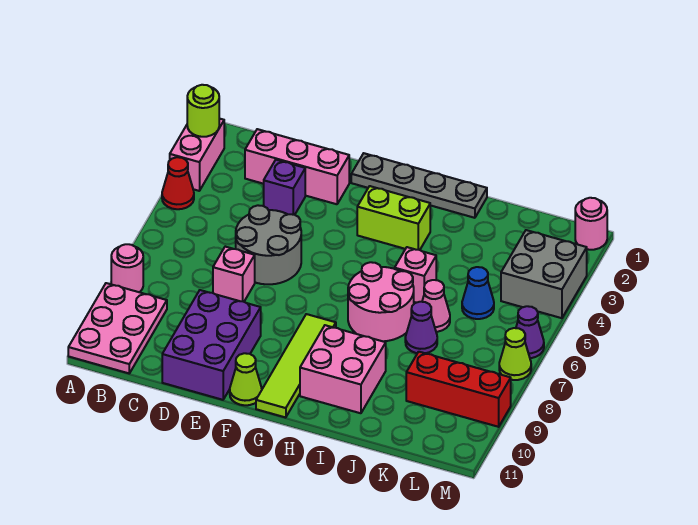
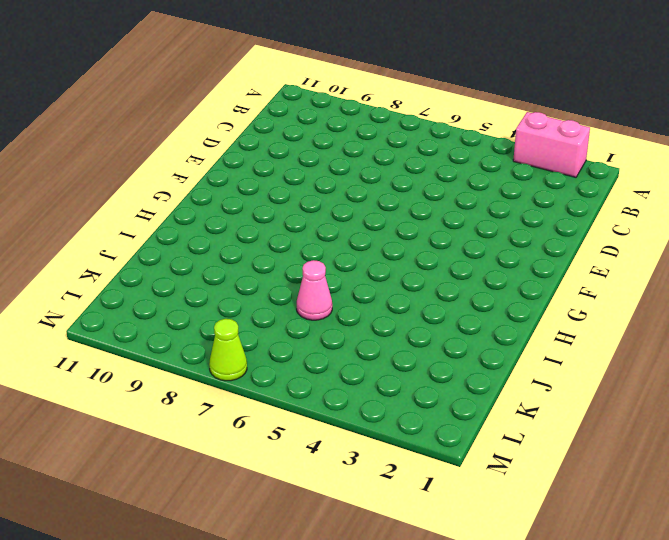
none -> red cone A4 level 1
none -> pink round brick A8 level 1
none -> pink plate A9:B11 level 1

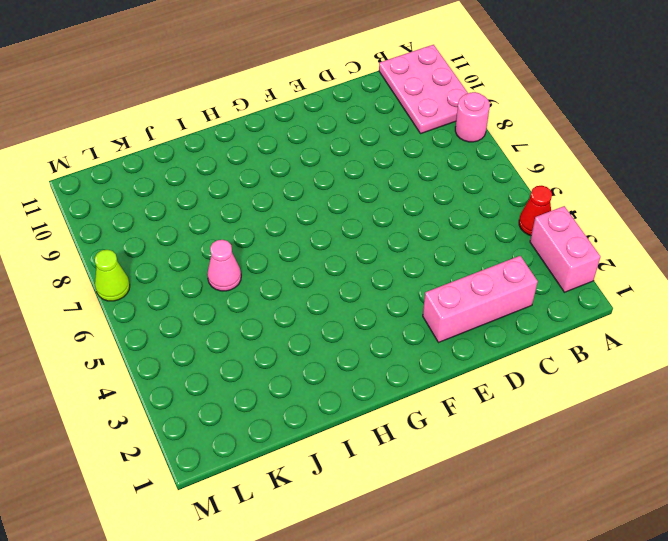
none -> purple brick D3 level 1
none -> grey round brick D5:E6 level 1
none -> pink brick D7 level 1

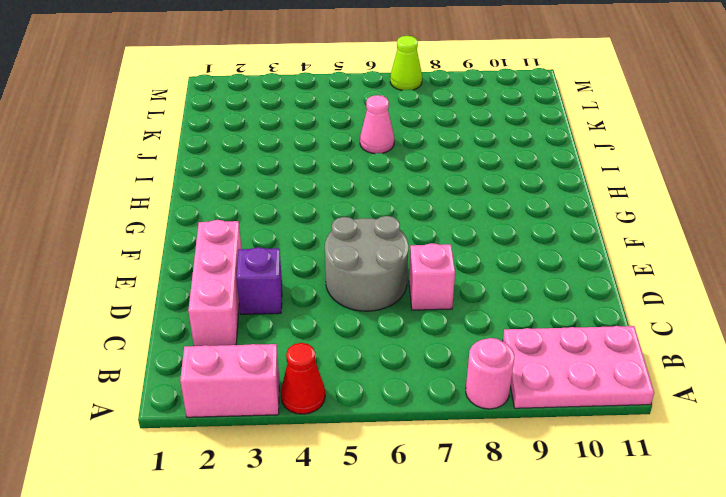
none -> purple brick D9:E11 level 1
none -> grey plate F1:I1 level 1
none -> lime cone F11 level 1

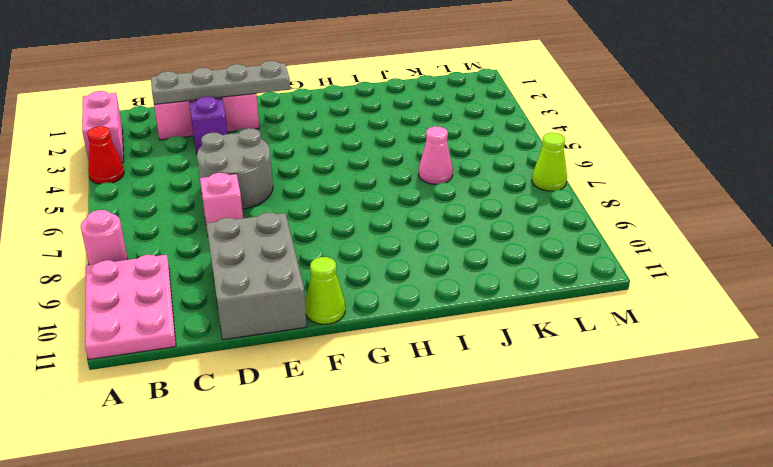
grey plate C2:F2 level 2 -> grey plate F1:I1 level 1
grey brick D9:E11 level 1 -> purple brick D9:E11 level 1
none -> lime brick G3:H3 level 1
none -> lime tile G8:G11 level 1
none -> pink round brick H6:I7 level 1

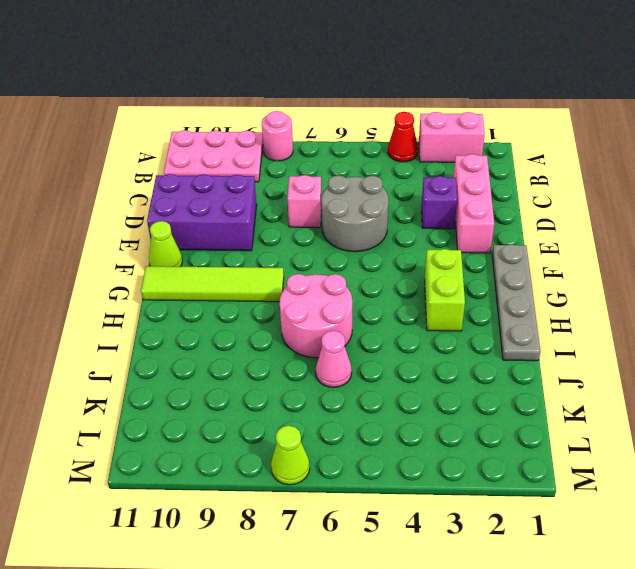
none -> pink brick H9:I10 level 1
none -> pink brick I5 level 1
none -> purple cone J7 level 1

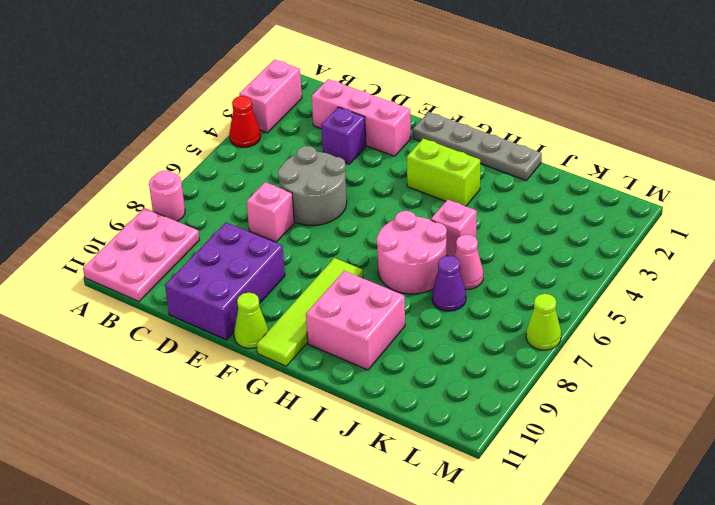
none -> blue cone K5 level 1
none -> red brick K9:M9 level 1
none -> grey brick L3:M4 level 1

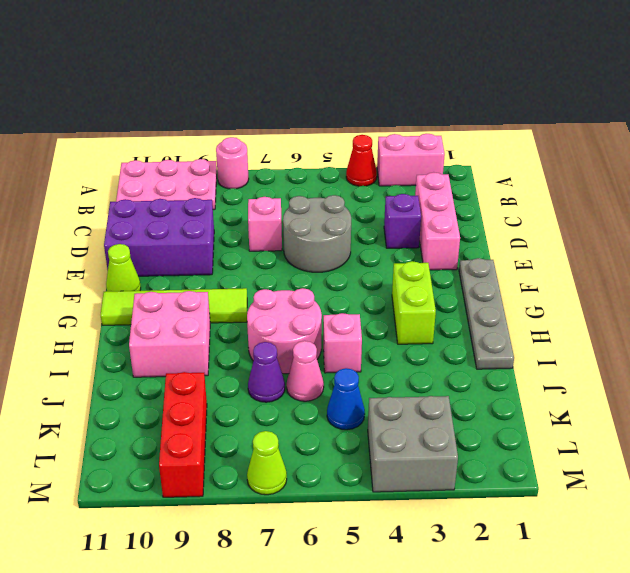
none -> pink round brick M1 level 1
none -> purple cone M6 level 1
none -> lime round brick A2 level 2

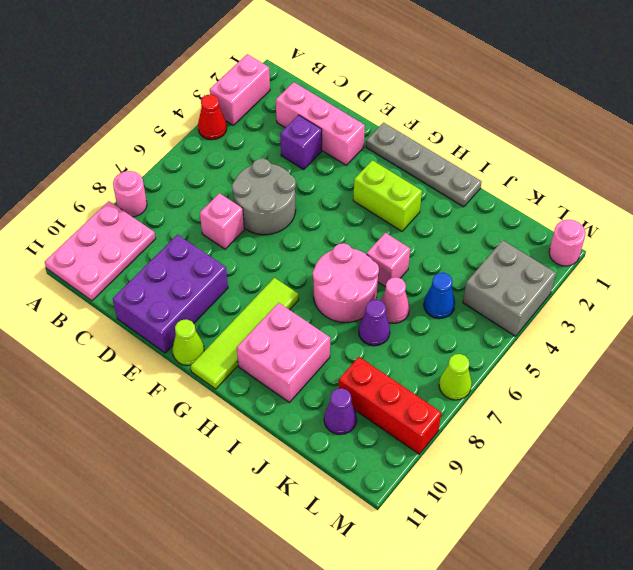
purple cone K10 level 1 -> purple cone M6 level 1
none -> lime round brick A2 level 2

